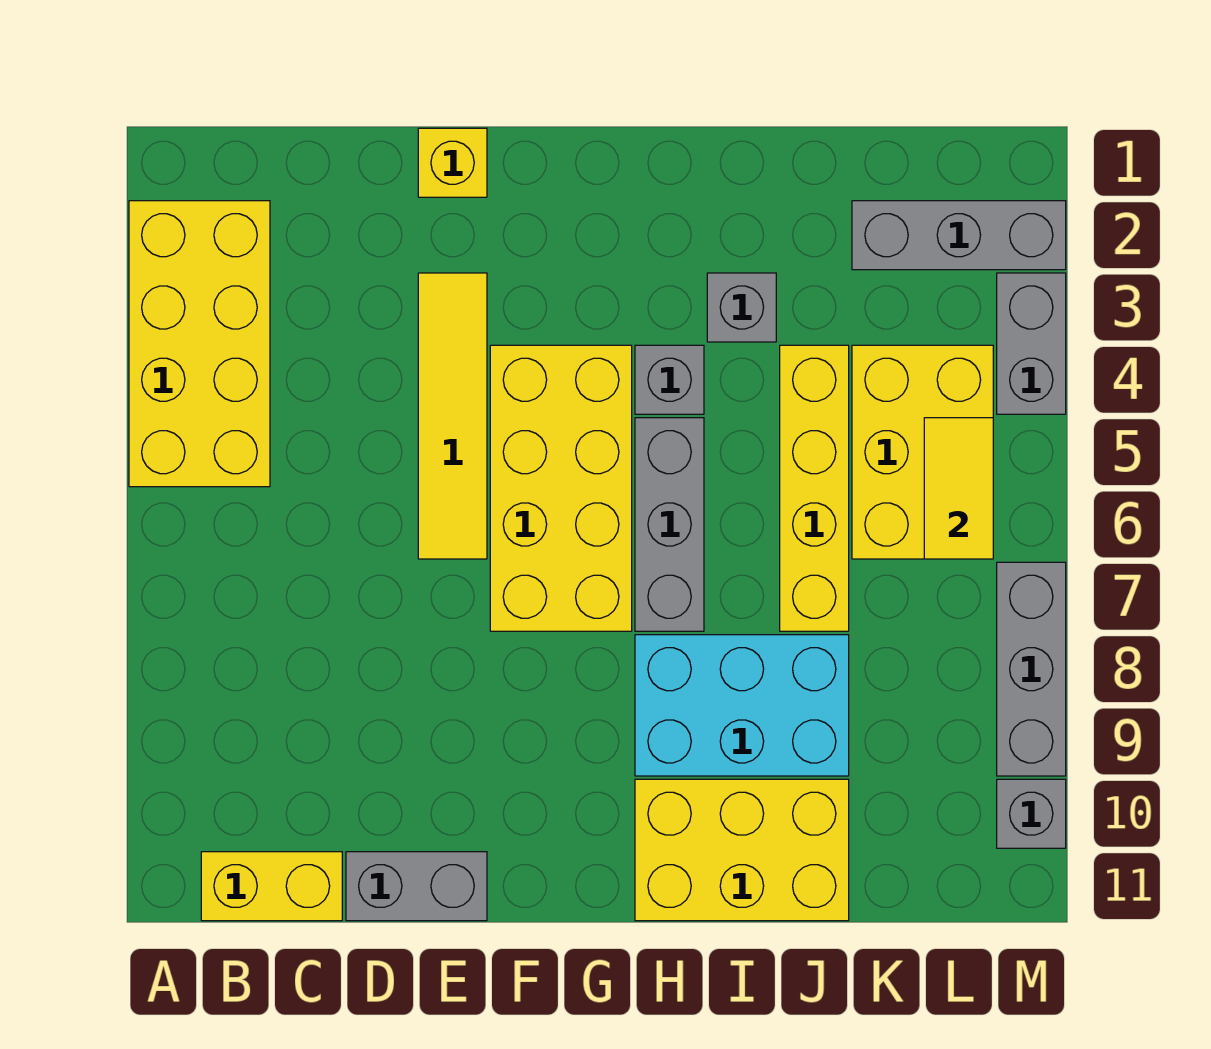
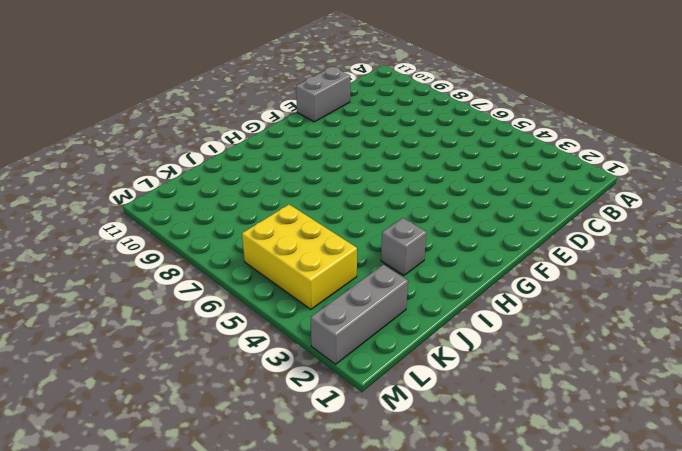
none -> yellow brick A2:B5 level 1
none -> yellow brick B11:C11 level 1
none -> yellow brick E1 level 1

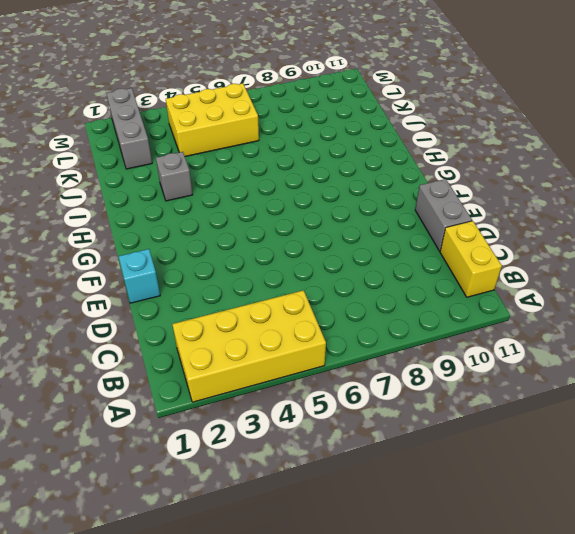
cyan brick E1 level 1 -> yellow brick E1 level 1
none -> yellow tile E3:E6 level 1
none -> yellow brick F4:G7 level 1
none -> grey brick H4 level 1

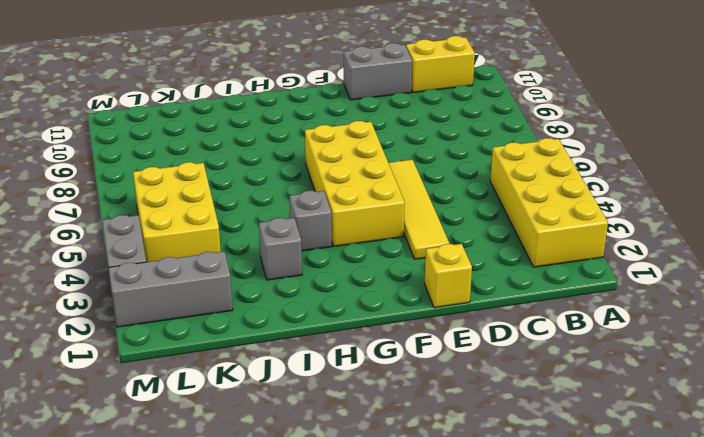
none -> grey brick H5:H7 level 1
none -> cyan brick H8:J9 level 1
none -> yellow brick H10:J11 level 1

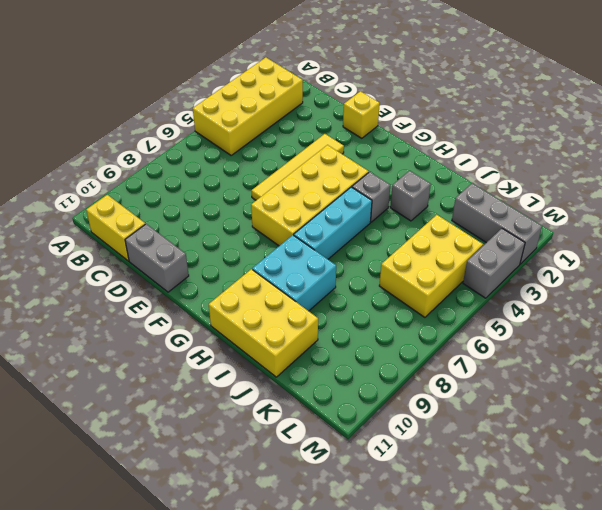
cyan brick H5:H7 level 1 -> grey brick H5:H7 level 1
cyan brick H8:I9 level 1 -> cyan brick H8:J9 level 1
none -> yellow brick J4:J7 level 1
none -> grey brick M7:M9 level 1
none -> grey brick M10 level 1

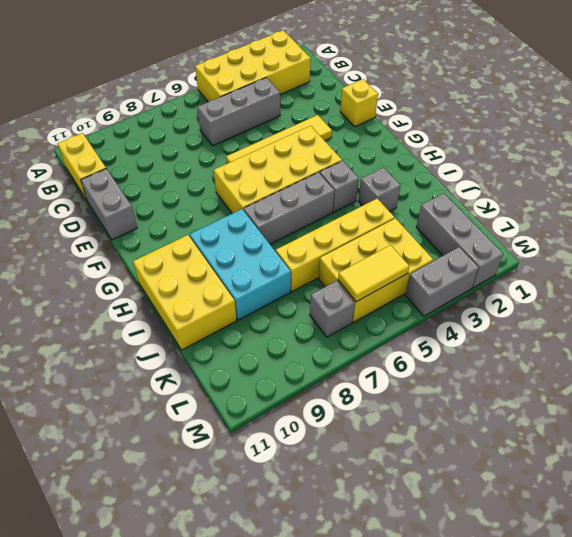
grey brick C4:C6 level 1 -> grey brick M7:M9 level 1
grey brick L7 level 1 -> grey brick M10 level 1

